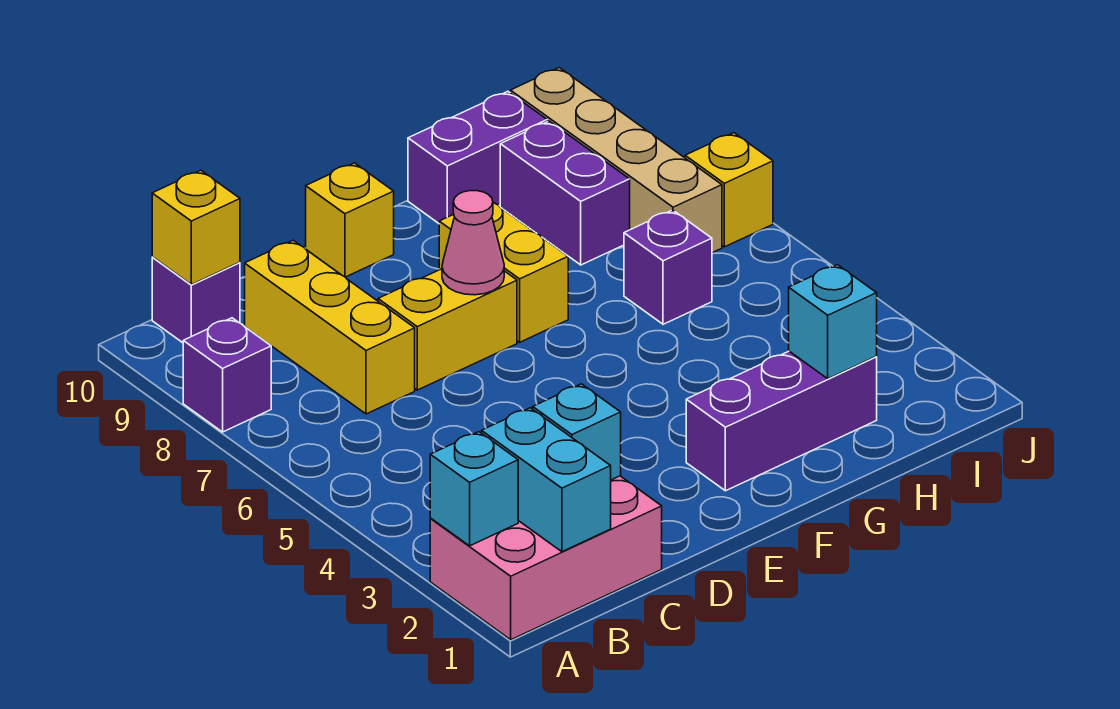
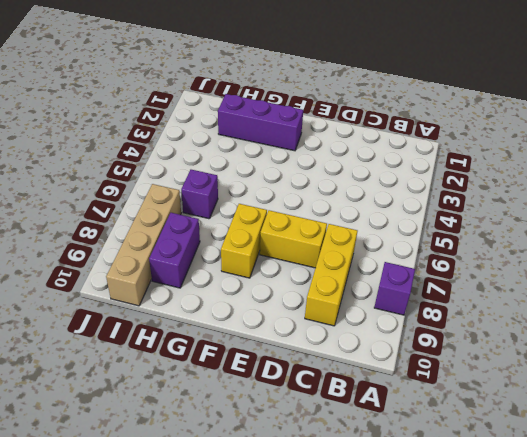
none -> pink brick A1:C2 level 1
none -> purple brick B10 level 1
none -> yellow brick E10 level 1

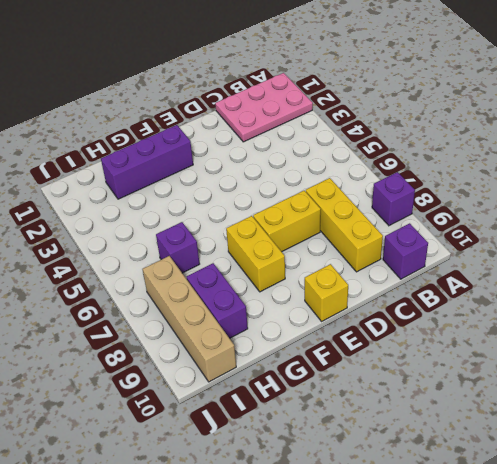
pink plate A1:C2 level 1 -> pink brick A1:C2 level 1
none -> purple brick G10:H10 level 1
none -> yellow brick J7 level 1
none -> cyan brick A2 level 2

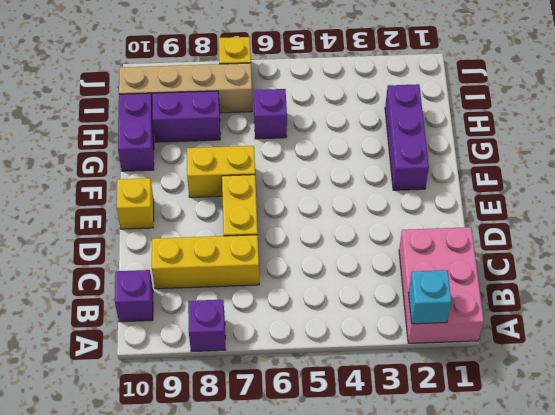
none -> cyan brick B1:B2 level 2
none -> yellow brick B10 level 2
none -> cyan brick C2 level 2

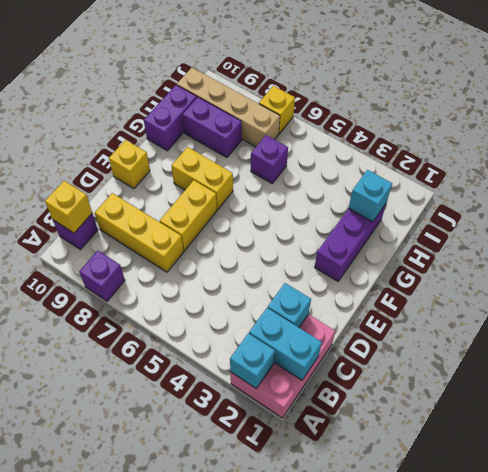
none -> pink cone E7 level 2

